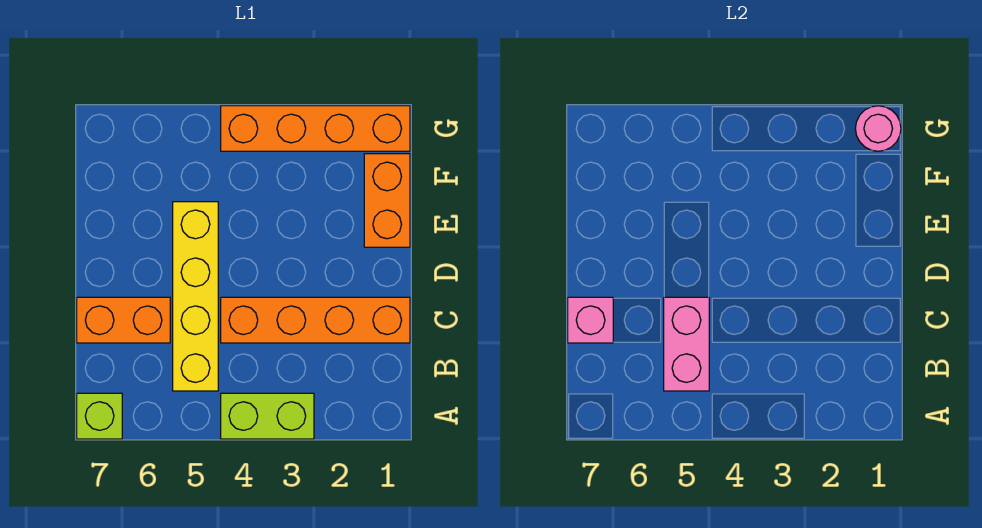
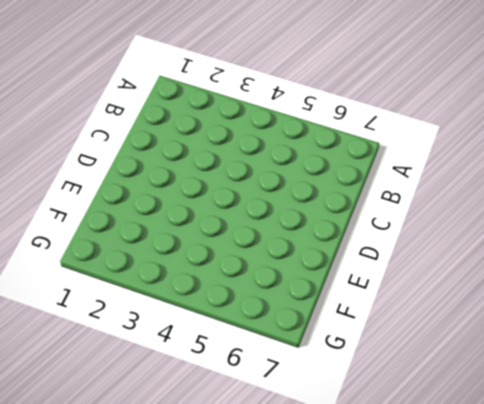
none -> lime brick A3:A4 level 1
none -> lime brick A7 level 1

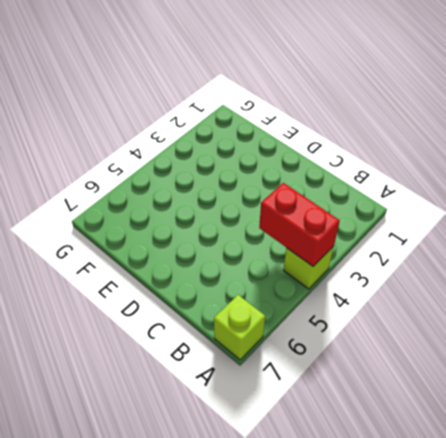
lime brick A4 level 1 -> lime brick A3:A4 level 1
red brick A4:B4 level 2 -> none
none -> yellow brick B5:E5 level 1
none -> orange brick C1:C4 level 1

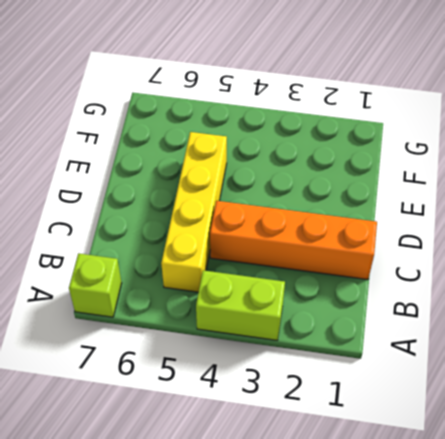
none -> orange brick C6:C7 level 1
none -> orange brick E1:F1 level 1

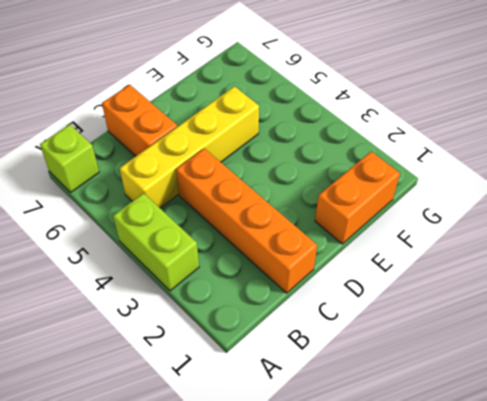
none -> orange brick G1:G4 level 1
none -> pink brick B5:C5 level 2

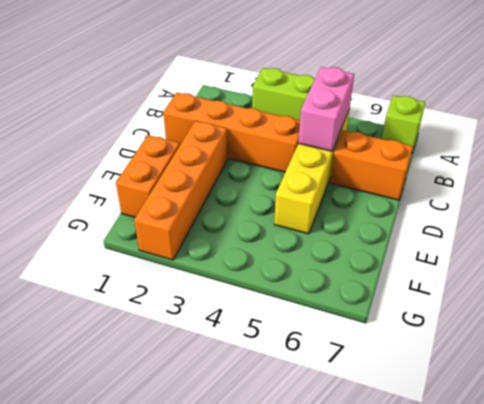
orange brick D2:G2 level 1 -> orange brick G1:G4 level 1
none -> pink brick C7 level 2
none -> pink round brick G1 level 2

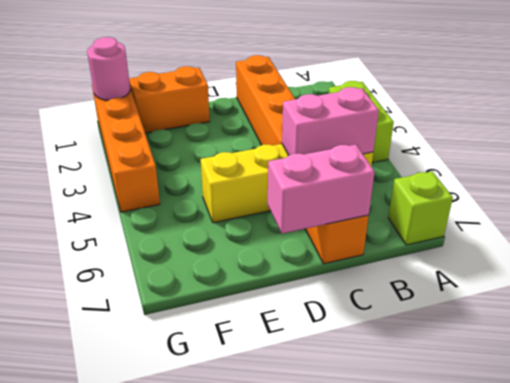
pink brick C7:D7 level 2 -> pink brick C7 level 2

